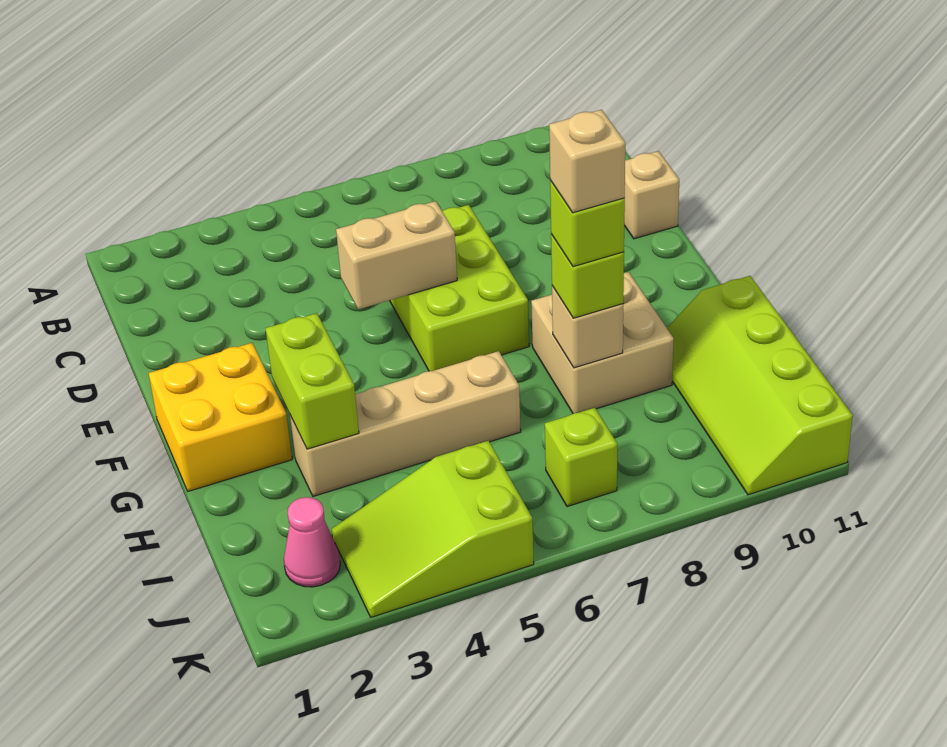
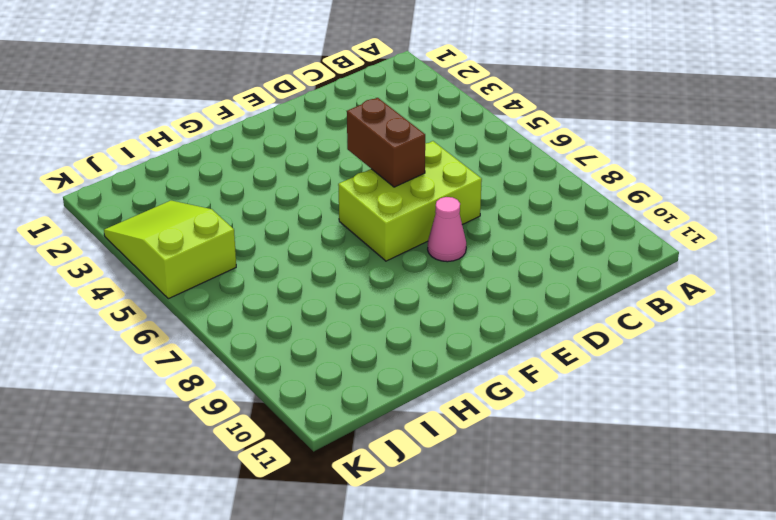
brown brick E5:E6 level 2 -> tan brick E5:E6 level 2
pink cone E8 level 1 -> pink cone J2 level 1
none -> tan brick D11 level 1
none -> yellow brick F1:G2 level 1
none -> tan brick G8:H9 level 1

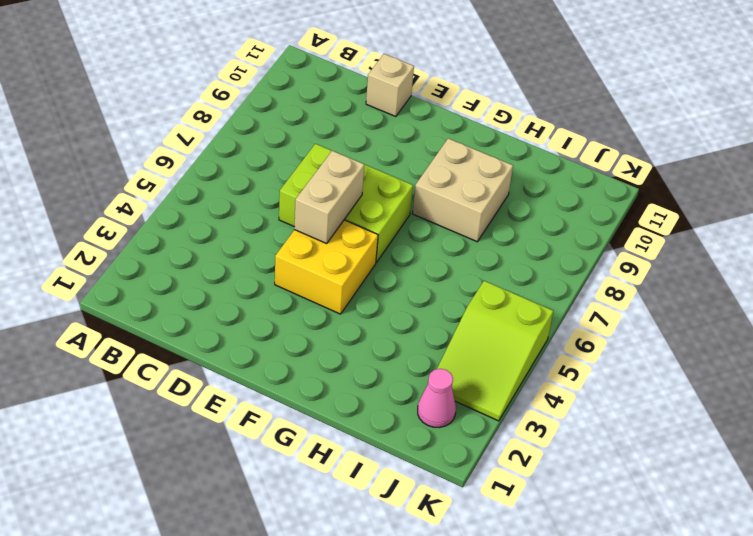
yellow brick E4:F5 level 1 -> yellow brick F1:G2 level 1
none -> tan brick H3:H6 level 1
none -> lime slope H10:K11 level 1 top 11
none -> lime brick J7 level 1

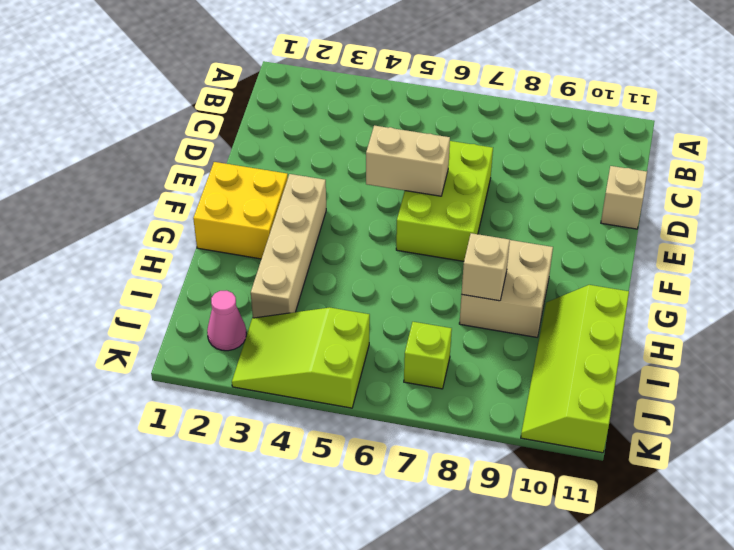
tan brick F3:I3 level 1 -> tan brick H3:H6 level 1
none -> lime brick G3:H3 level 2
none -> lime brick H8 level 3
none -> lime brick H8 level 4

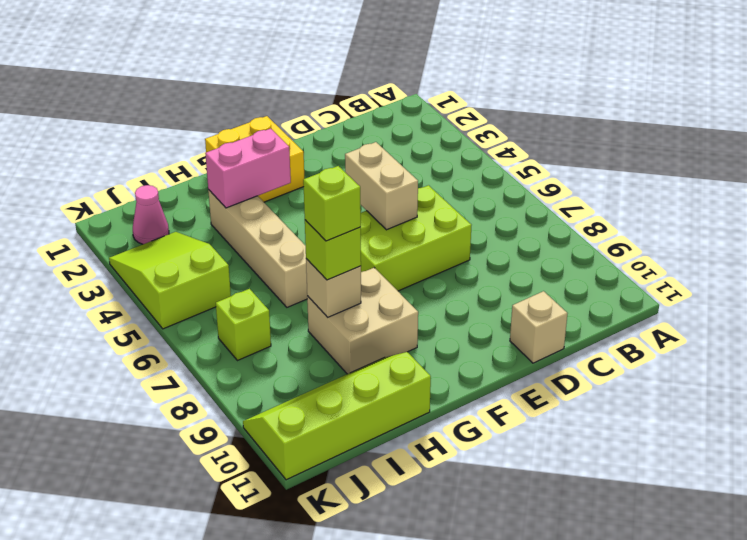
pink brick G3:H3 level 2 -> lime brick G3:H3 level 2
none -> tan brick H8 level 5

